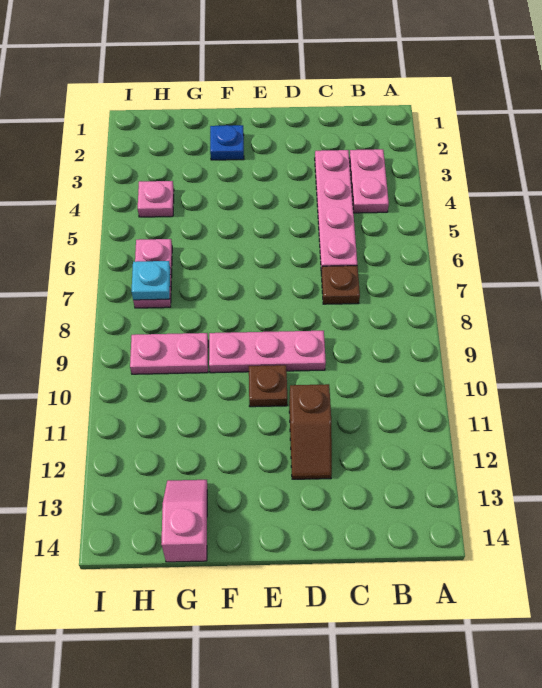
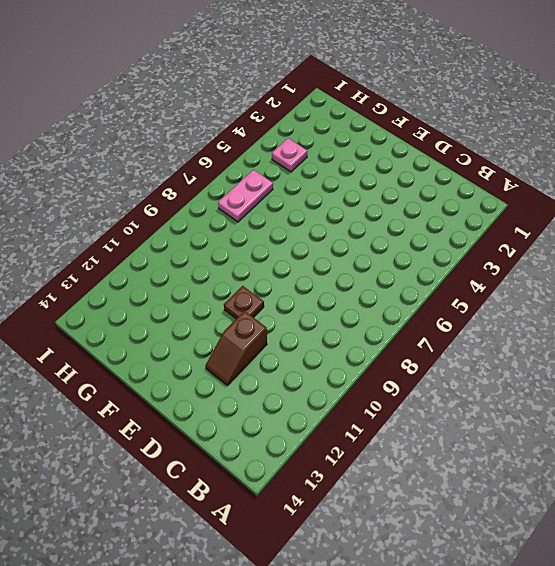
none -> pink plate B3:B4 level 1
none -> pink plate C3:C6 level 1
none -> brown plate C7 level 1

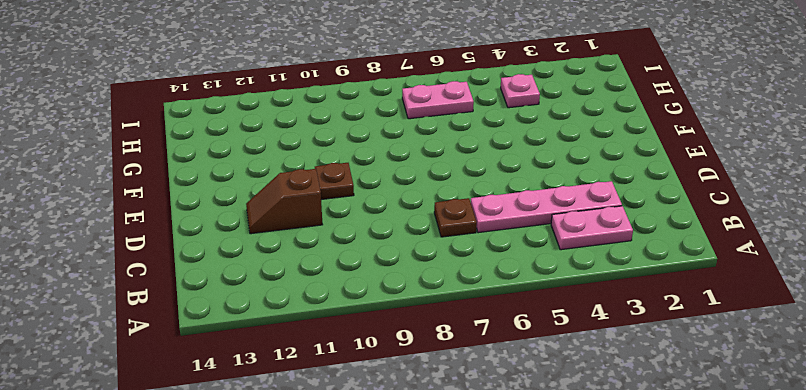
none -> pink plate D9:F9 level 1
none -> blue plate F2 level 1
none -> pink plate G9:H9 level 1

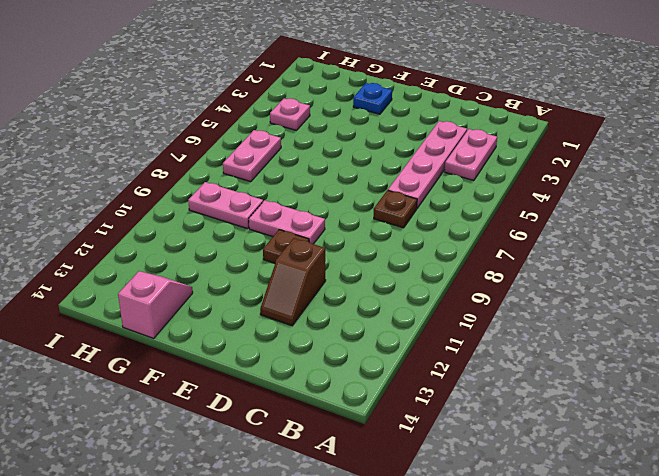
pink plate E9:F9 level 1 -> pink plate D9:F9 level 1
none -> cyan plate H7 level 2

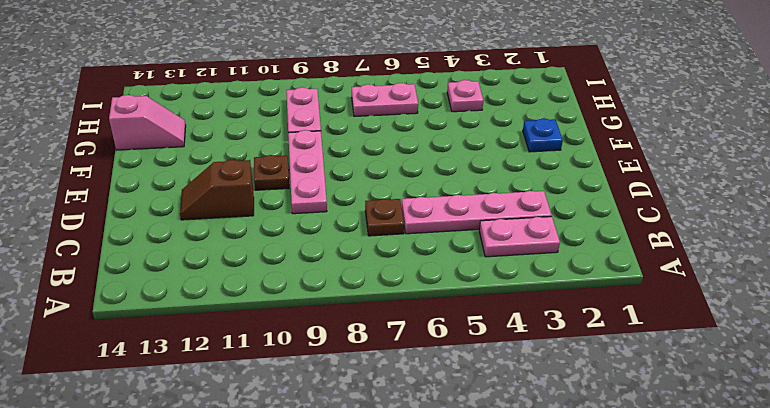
none -> cyan plate H7 level 2

